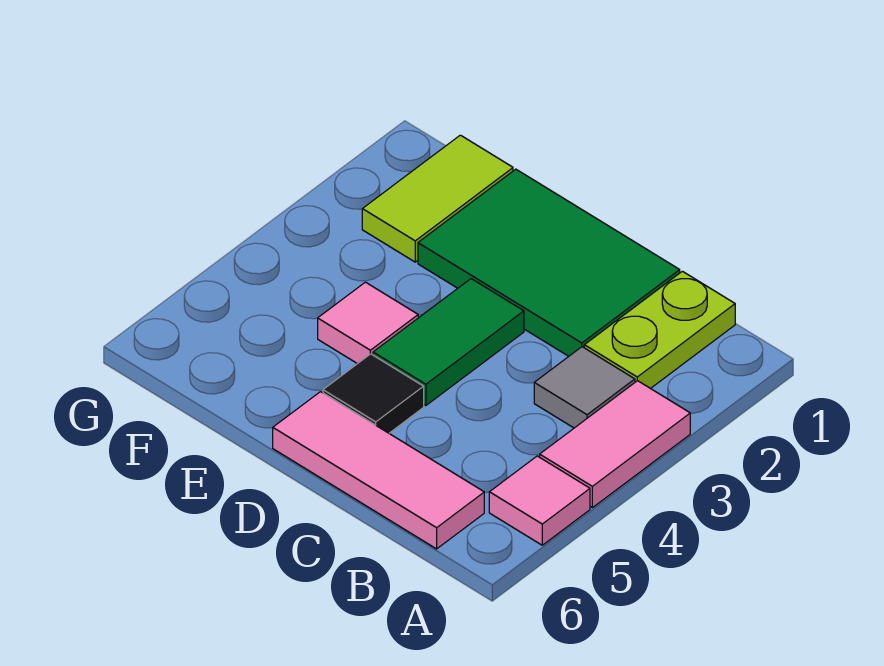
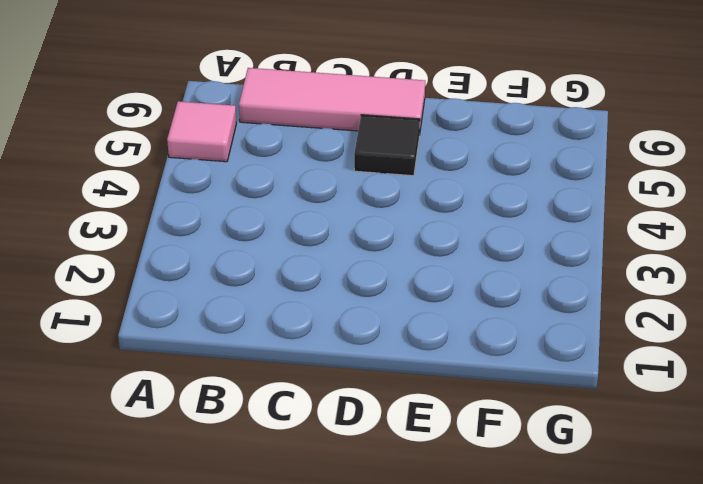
none -> pink tile A3:A4 level 1
none -> lime plate B1:B2 level 1

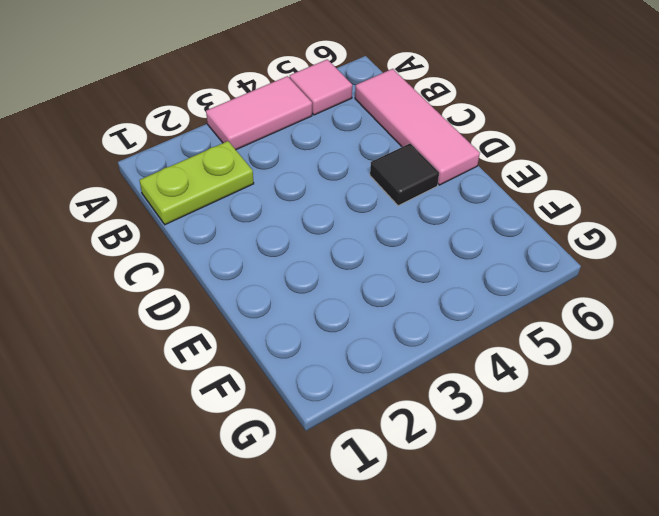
none -> grey tile B3 level 1
none -> green tile C1:E2 level 1

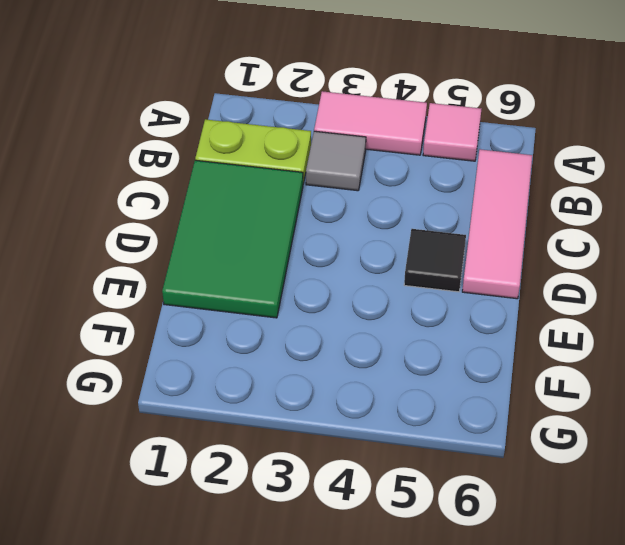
none -> green tile D3:D4 level 1
none -> pink tile E4 level 1

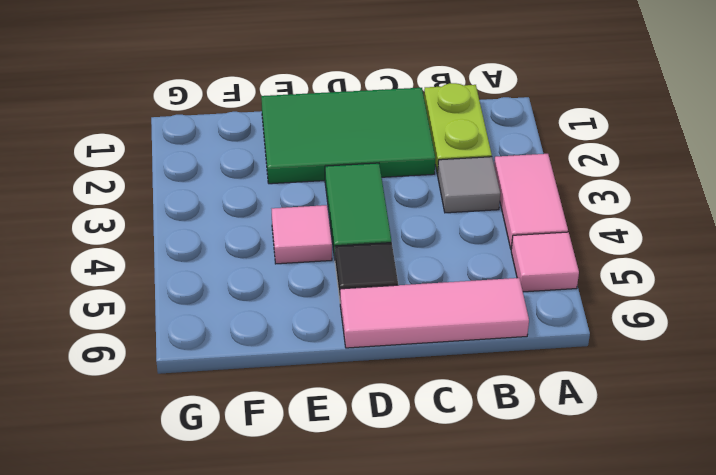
none -> lime tile F1:F2 level 1

